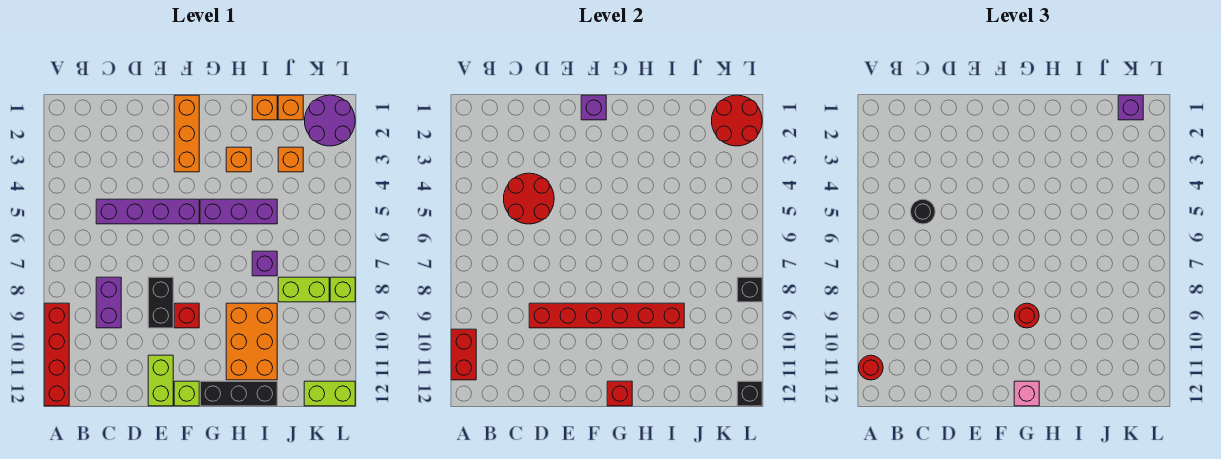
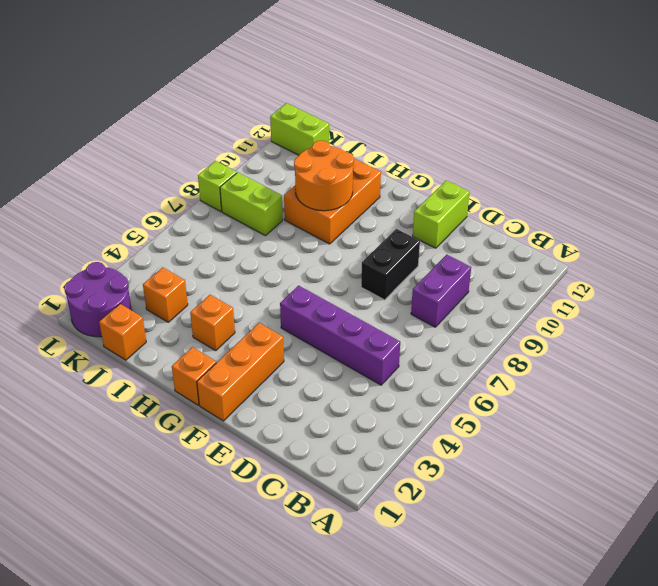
orange brick G1 level 1 -> orange brick I1 level 1
orange round brick H9:I10 level 2 -> red brick D9:I9 level 2
none -> red brick A9:A12 level 1
none -> red brick F9 level 1
none -> lime brick F12 level 1
none -> purple brick G5:I5 level 1

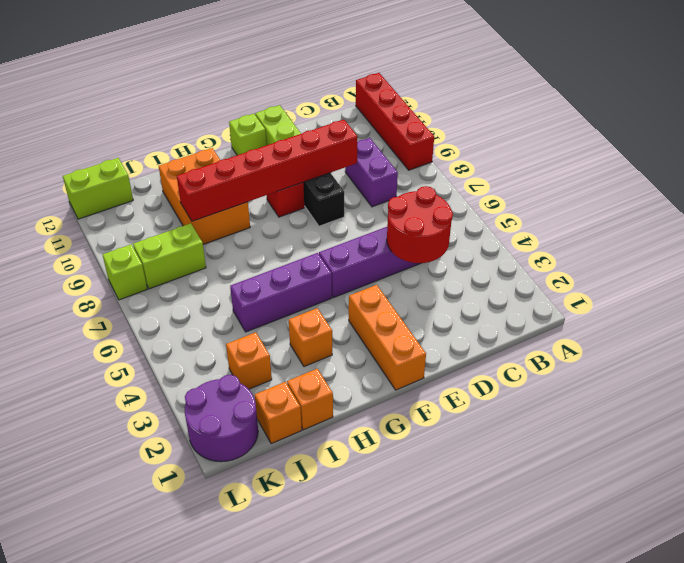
none -> black brick G12:I12 level 1
none -> purple brick I7 level 1
none -> red brick A10:A11 level 2
none -> purple brick F1 level 2

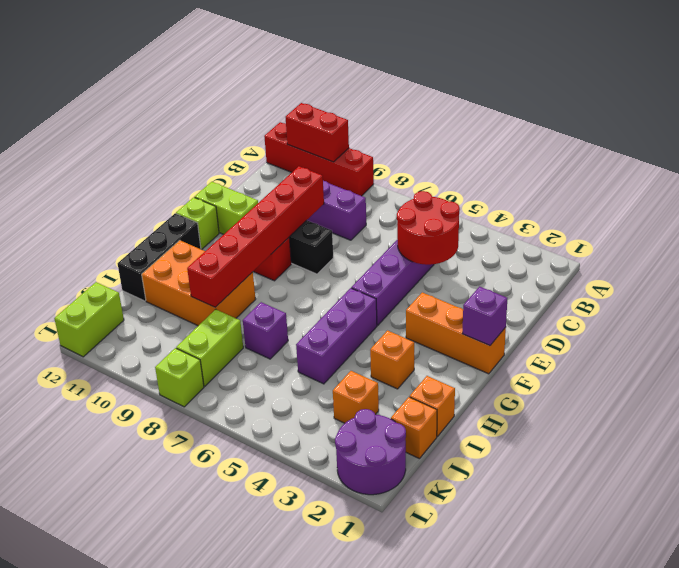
none -> red brick G12 level 2
none -> red round brick K1:L2 level 2
none -> black brick L8 level 2
none -> black brick L12 level 2

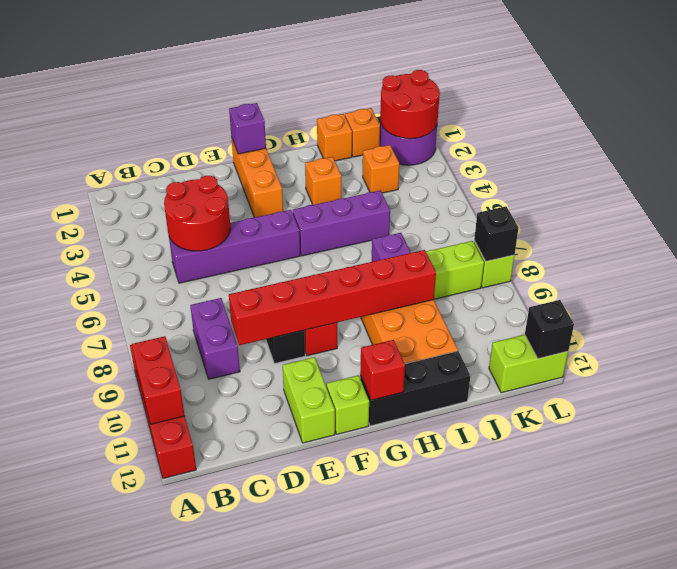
none -> red round brick A11 level 3
none -> black round brick C5 level 3
none -> red round brick G9 level 3
none -> pink brick G12 level 3

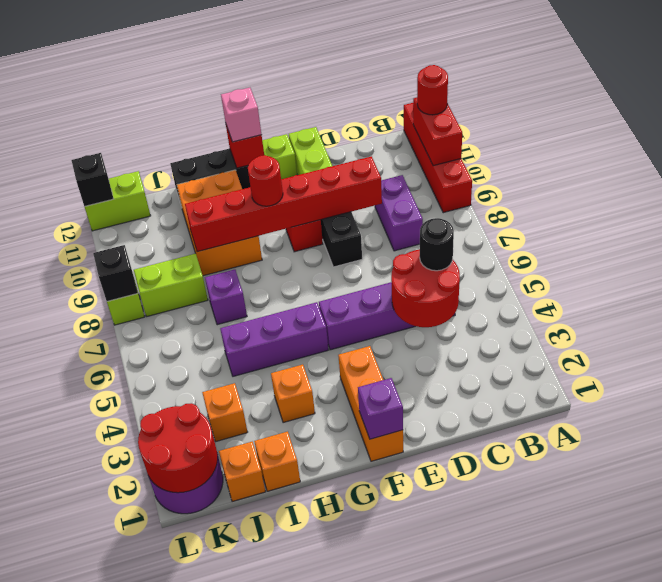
none -> purple brick K1 level 3

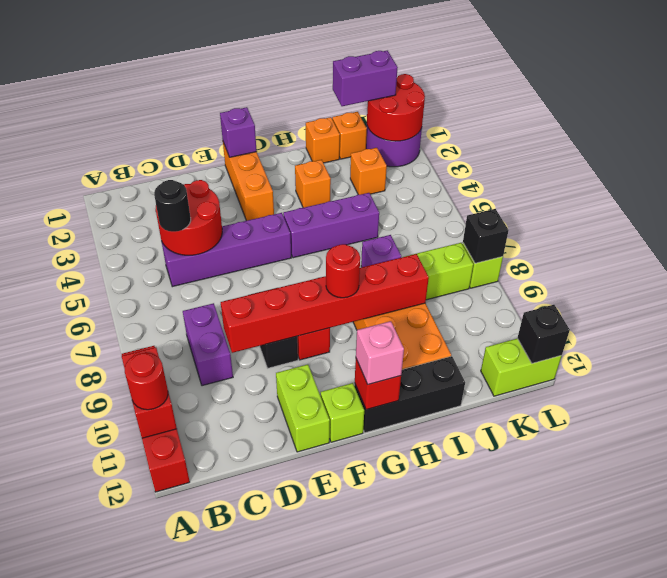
purple brick J1:K1 level 3 -> purple brick K1 level 3

